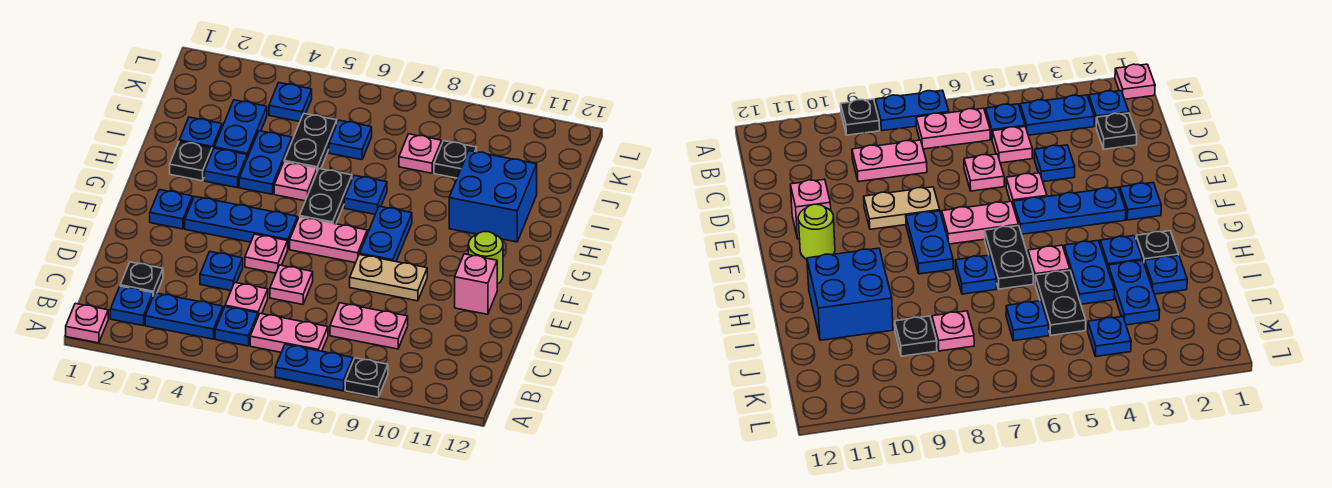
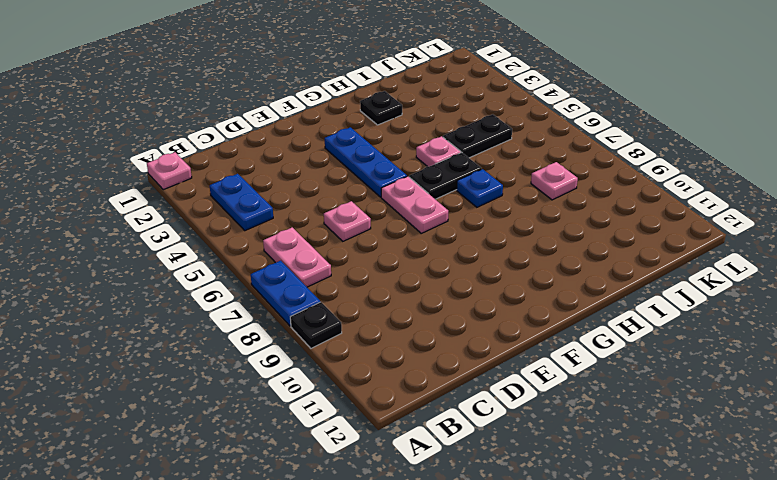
none -> blue plate B2 level 1
none -> blue plate B5 level 1
none -> black plate C2 level 1
none -> pink plate C5 level 1

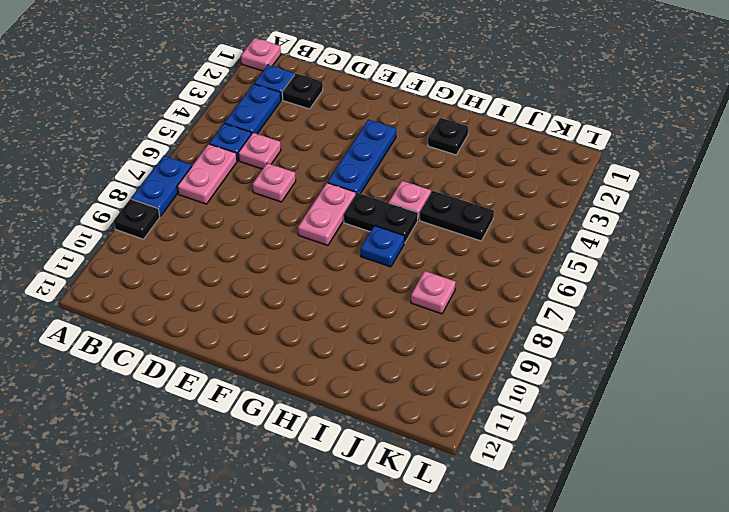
none -> pink plate C8:C9 level 1
none -> blue plate D4 level 1
none -> pink plate E5 level 1
none -> tan plate E8:E9 level 1

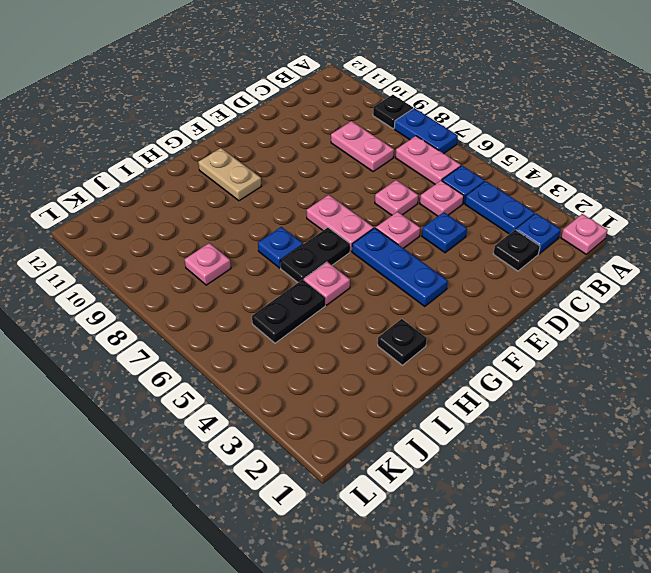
tan plate G10:G11 level 1 -> tan plate E8:E9 level 1
none -> pink brick E11 level 1
none -> blue plate F2 level 1
none -> blue plate F8:G8 level 1
none -> lime round brick F11 level 1

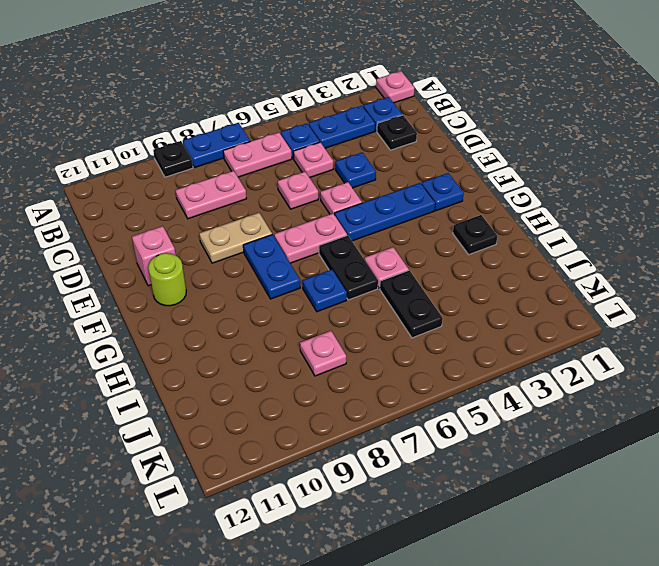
none -> blue plate H3 level 1
none -> blue plate H4:I4 level 1
none -> blue brick H10:I11 level 1
none -> blue plate I2 level 1

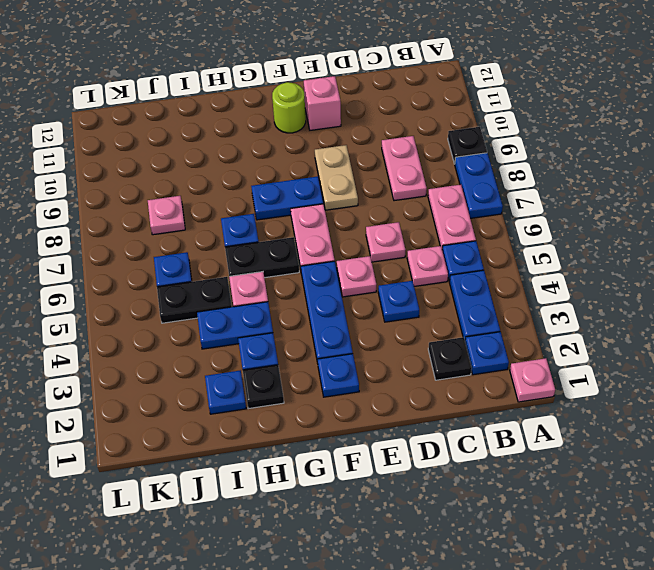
none -> blue brick H10:I11 level 1
none -> blue plate I3:J3 level 1
none -> black plate J9 level 1
none -> blue plate K4 level 1

